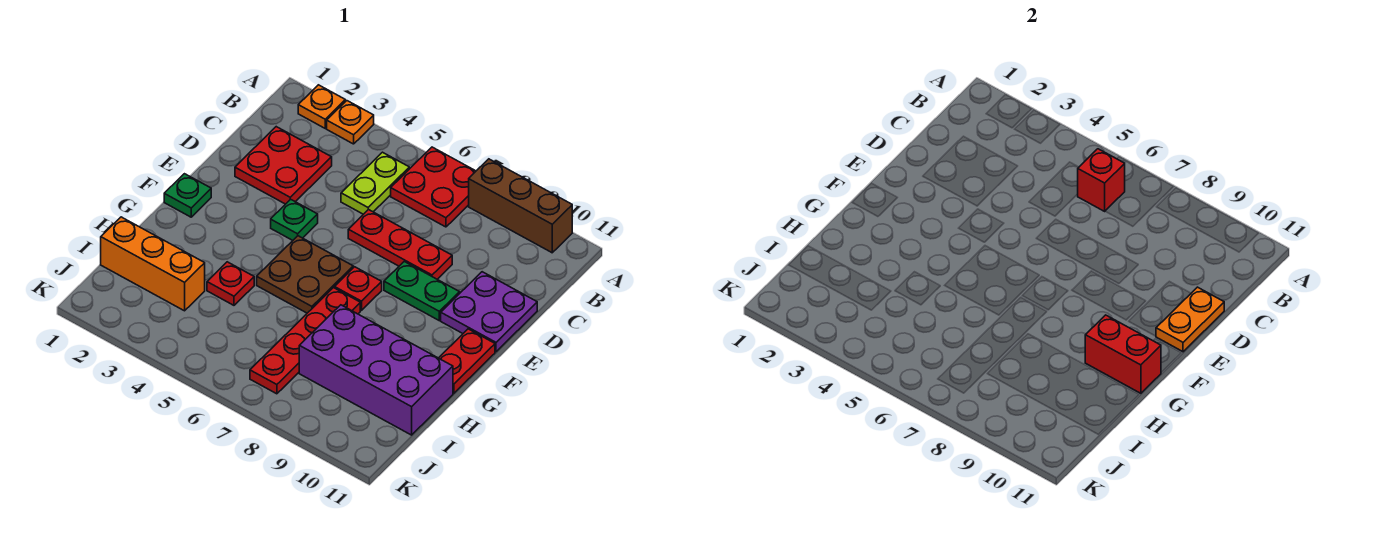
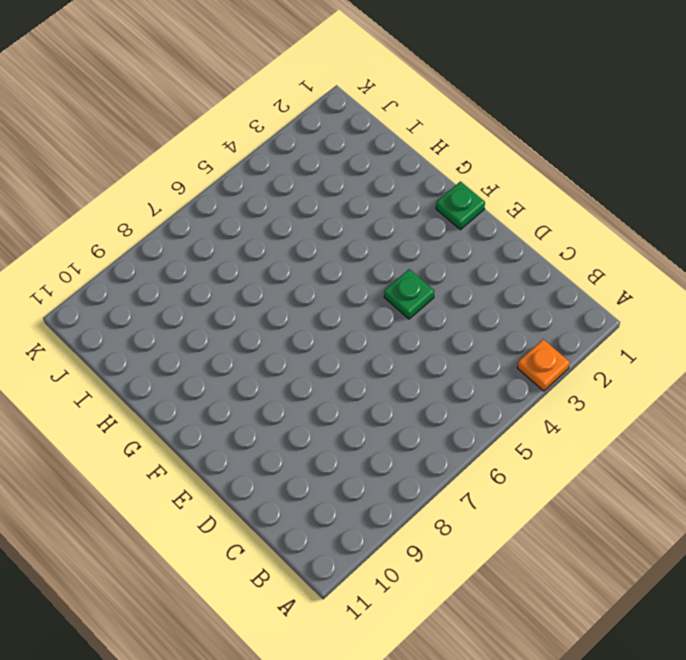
none -> orange plate A2 level 1
none -> red plate A6:B7 level 1
none -> brown brick A8:A10 level 1

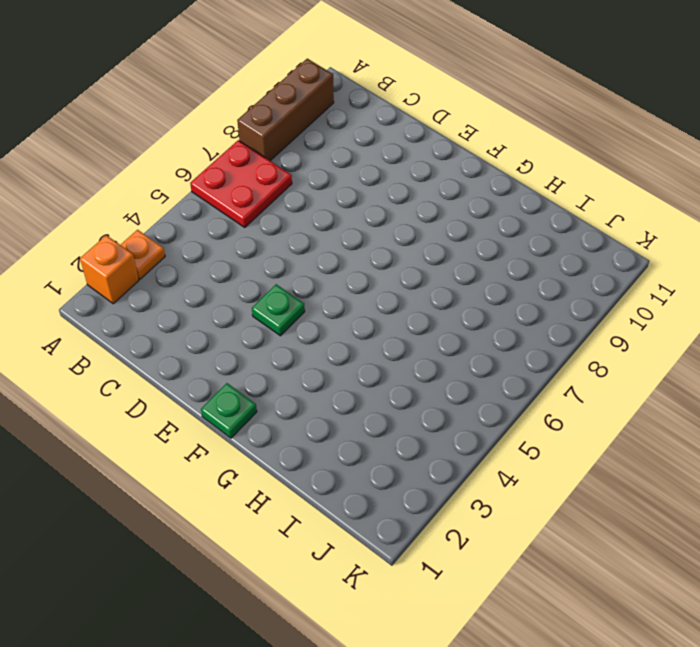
orange brick A2 level 1 -> orange plate A2 level 1
none -> lime plate B5:C5 level 1
none -> red plate C2:D3 level 1
none -> red plate D6:D8 level 1

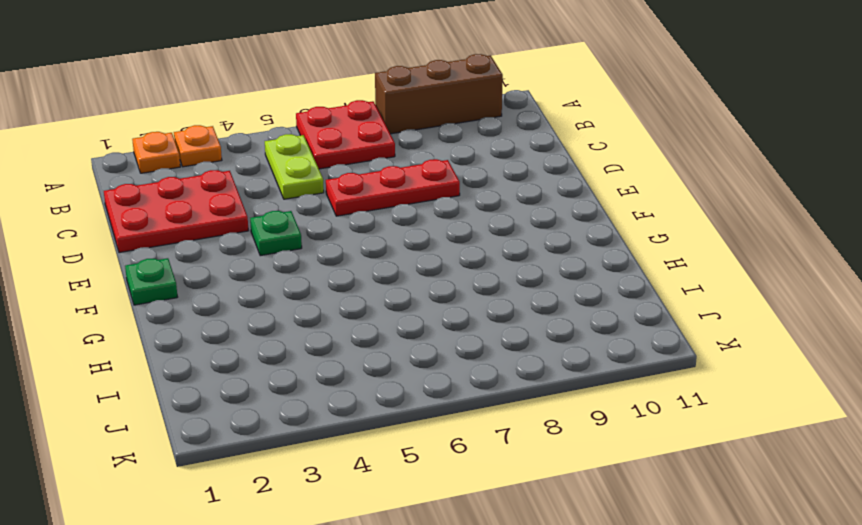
red plate C1:D3 level 1 -> red plate C2:D3 level 1
none -> purple plate D10:E11 level 1
none -> green plate E8:E9 level 1
none -> brown plate F5:G6 level 1

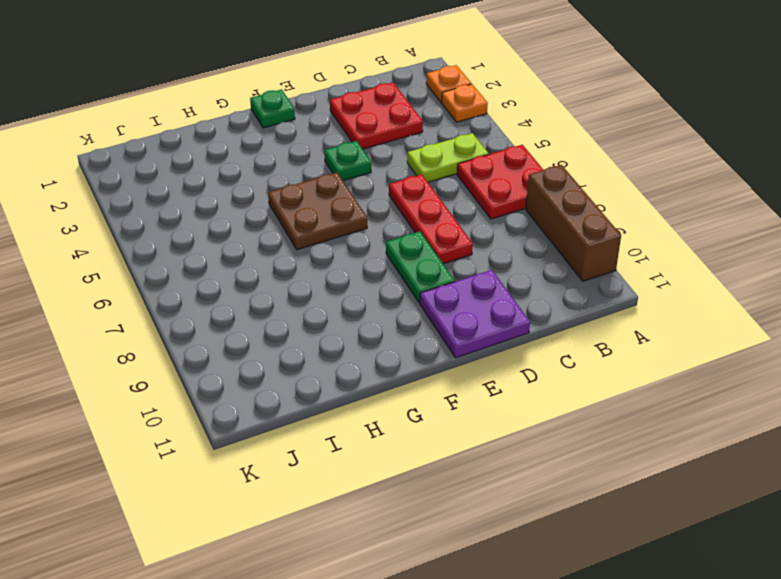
none -> red plate F7 level 1
none -> red plate F11:G11 level 1
none -> red plate G7:J7 level 1

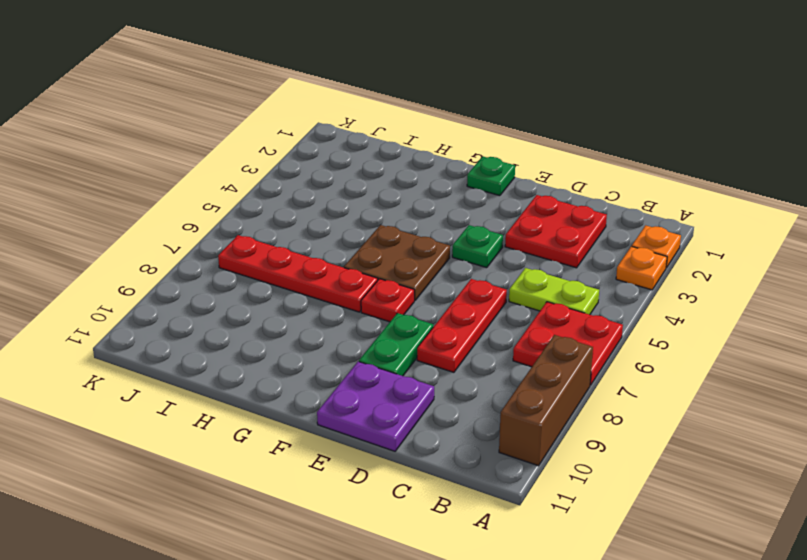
none -> red plate F11:G11 level 1
none -> red plate H4 level 1
none -> purple brick H8:I11 level 1

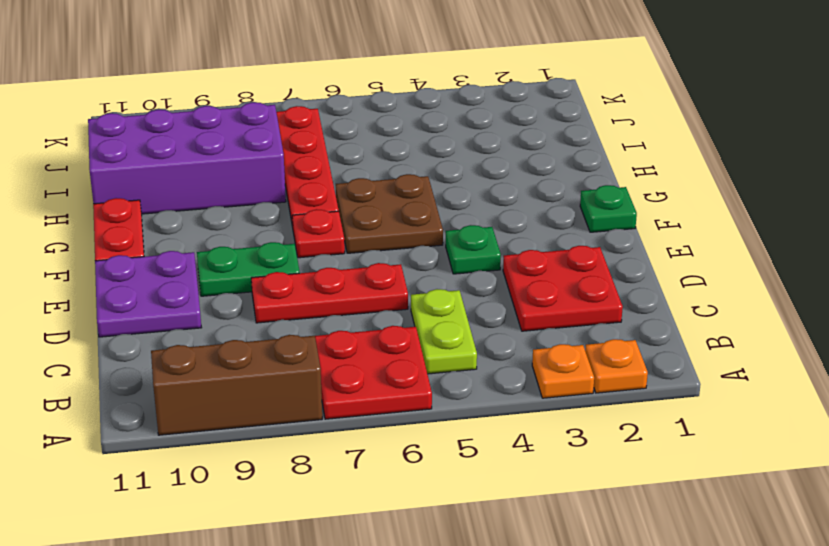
none -> red plate H4 level 1
none -> orange brick I1:I3 level 1
none -> red brick B6 level 2

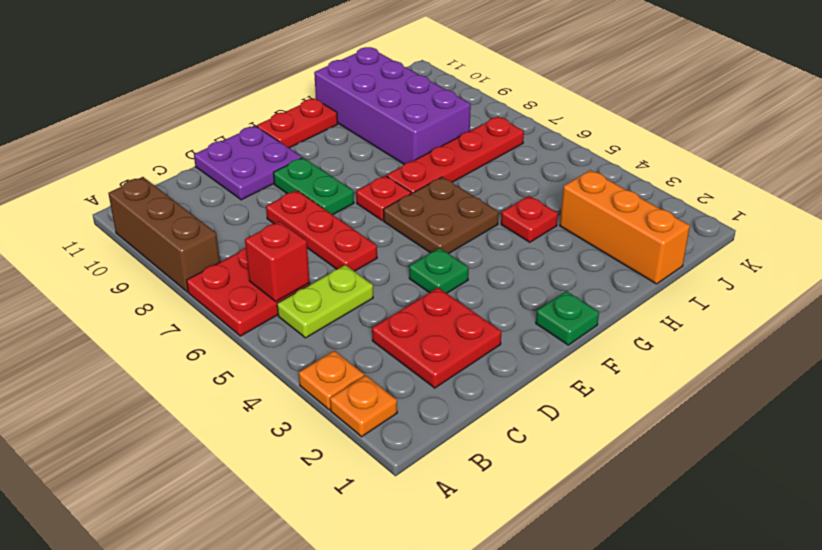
none -> orange plate D11:E11 level 2
none -> red brick G10:G11 level 2

